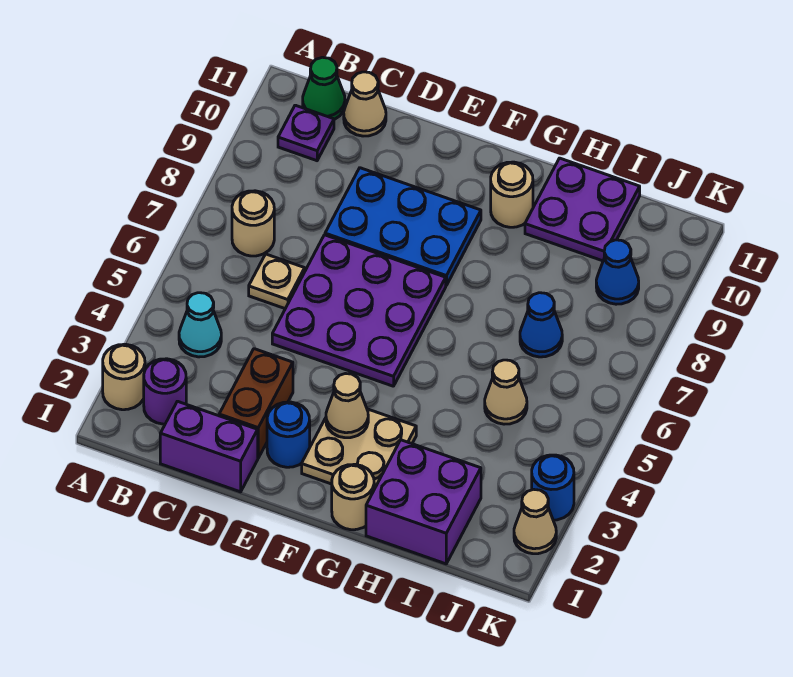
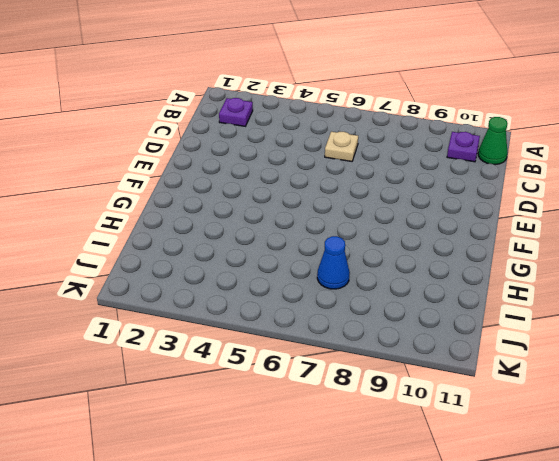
purple plate B2 level 1 -> purple round brick B2 level 1
none -> tan round brick A2 level 1
none -> cyan cone B4 level 1
none -> tan round brick B7 level 1

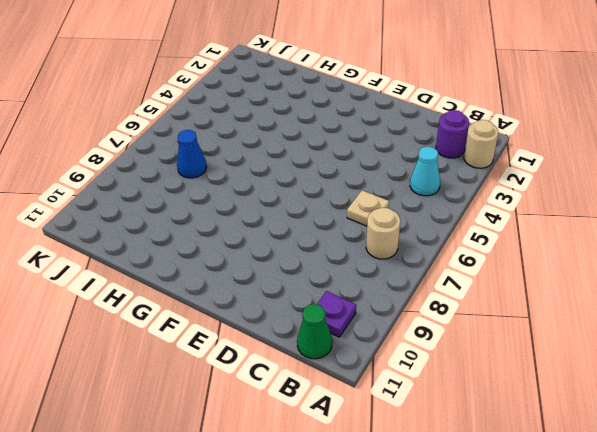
none -> purple brick C1:D1 level 1
none -> tan cone C11 level 1
none -> brown brick D2:D3 level 1

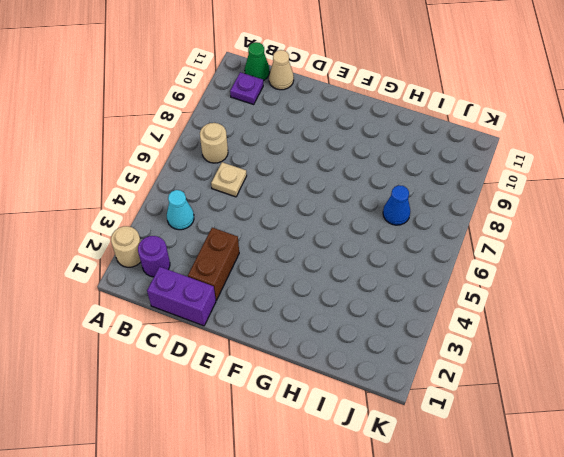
none -> purple plate D5:F7 level 1
none -> blue plate D8:F9 level 1
none -> blue round brick E2 level 1

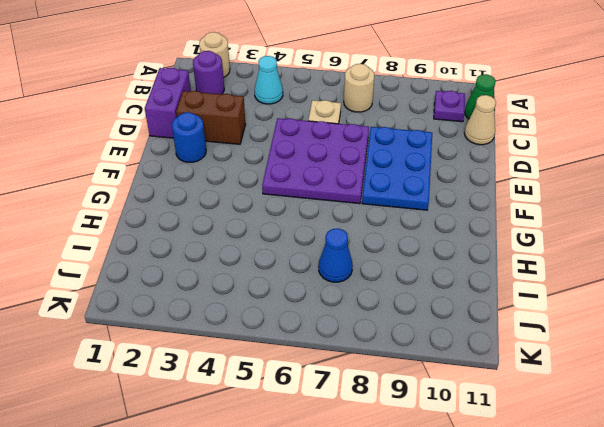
none -> tan plate F2:G3 level 1
none -> tan round brick G1 level 1
none -> tan round brick G10 level 1

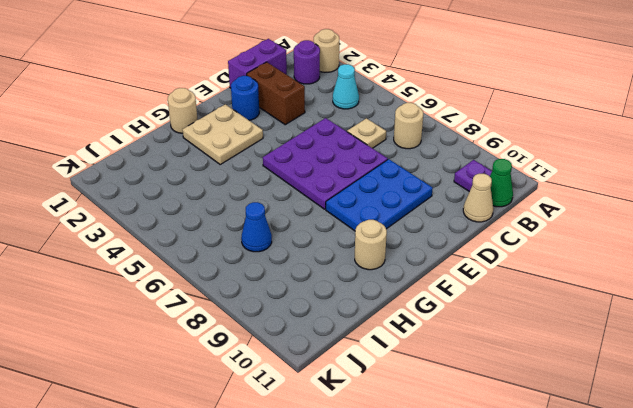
none -> purple brick H1:I2 level 1
none -> purple plate H10:I11 level 1
none -> tan cone I5 level 1

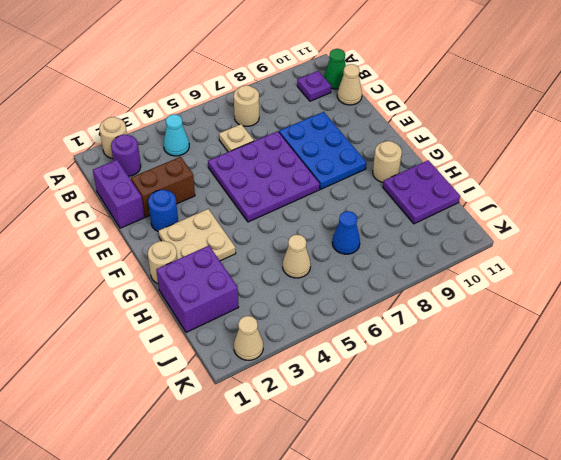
none -> blue cone J9 level 1
none -> blue round brick K3 level 1
none -> tan cone F3 level 2

